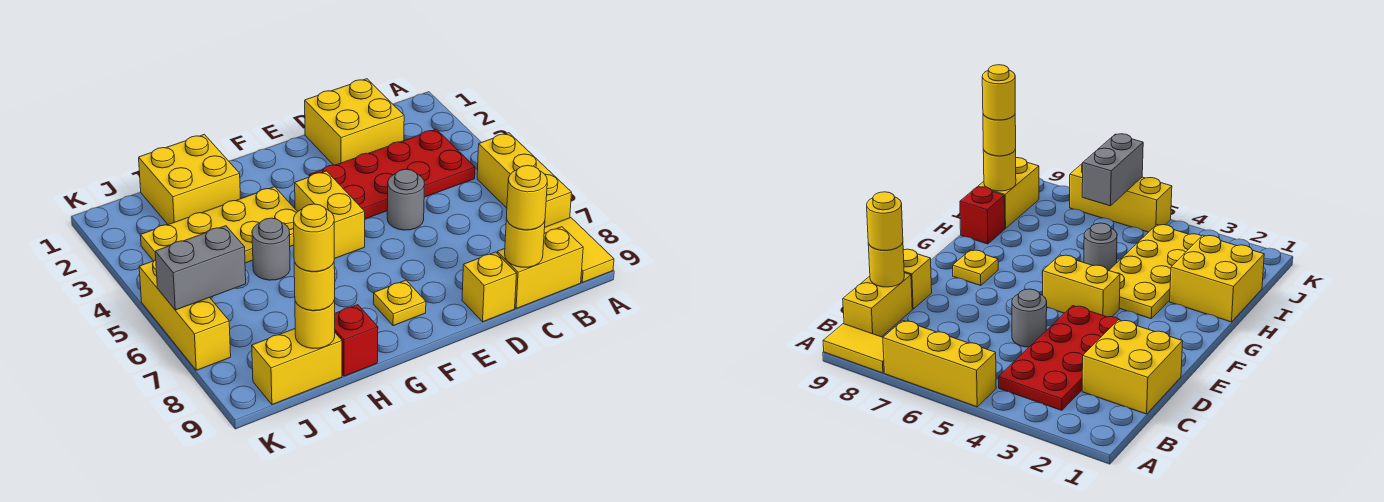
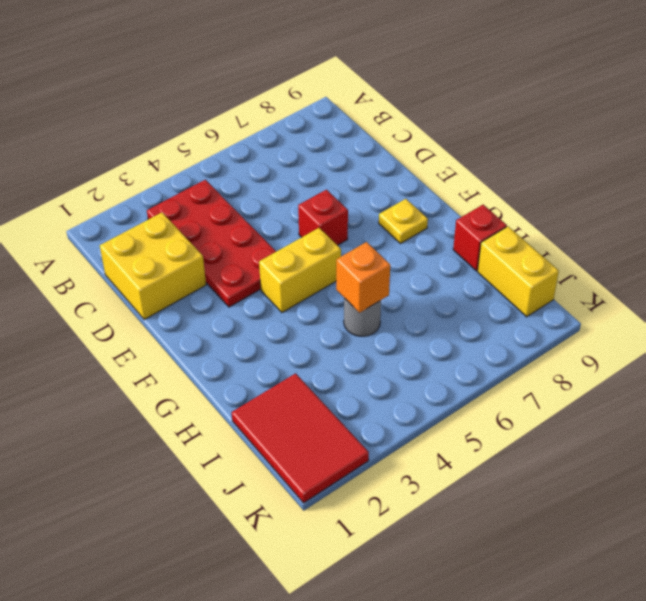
red brick E6 level 1 -> none
orange brick H5 level 2 -> none
red tile I1:K2 level 1 -> yellow brick H1:I2 level 1
none -> yellow brick A5:A7 level 1
none -> yellow tile A8:A9 level 1
none -> yellow brick B9:C9 level 1

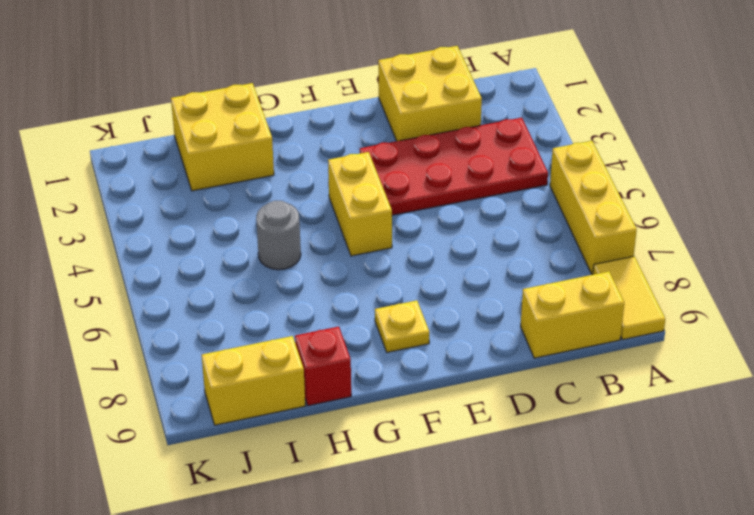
none -> grey round brick D5 level 1
none -> yellow brick D9 level 1
none -> yellow plate G3:J4 level 1

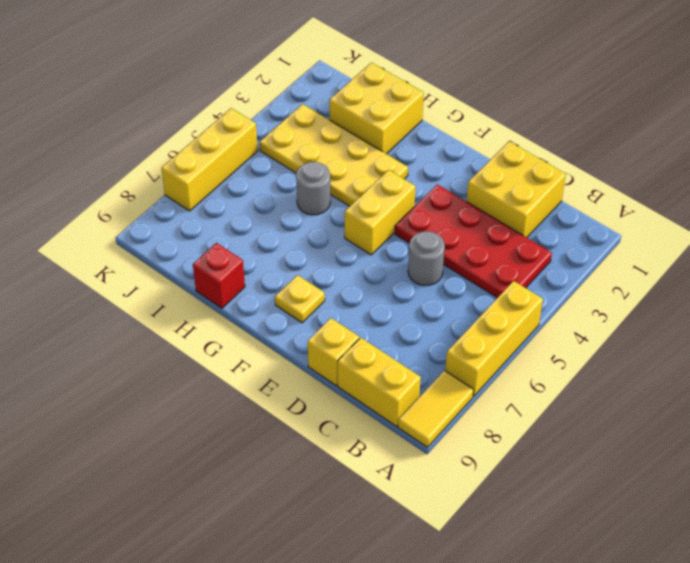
none -> yellow brick I9:J9 level 1
none -> yellow round brick C9 level 2
none -> yellow round brick I9 level 2

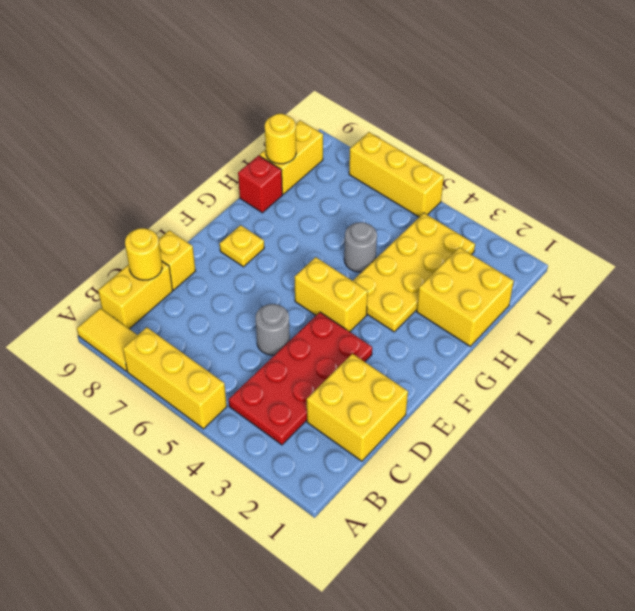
none -> grey brick J6:K6 level 2
none -> yellow round brick C9 level 3
none -> yellow round brick I9 level 3

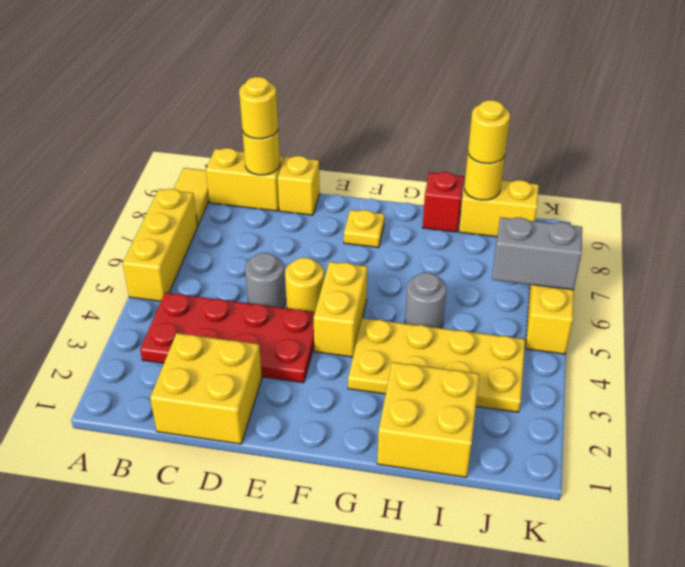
yellow round brick E5 level 1 -> yellow round brick I9 level 4

